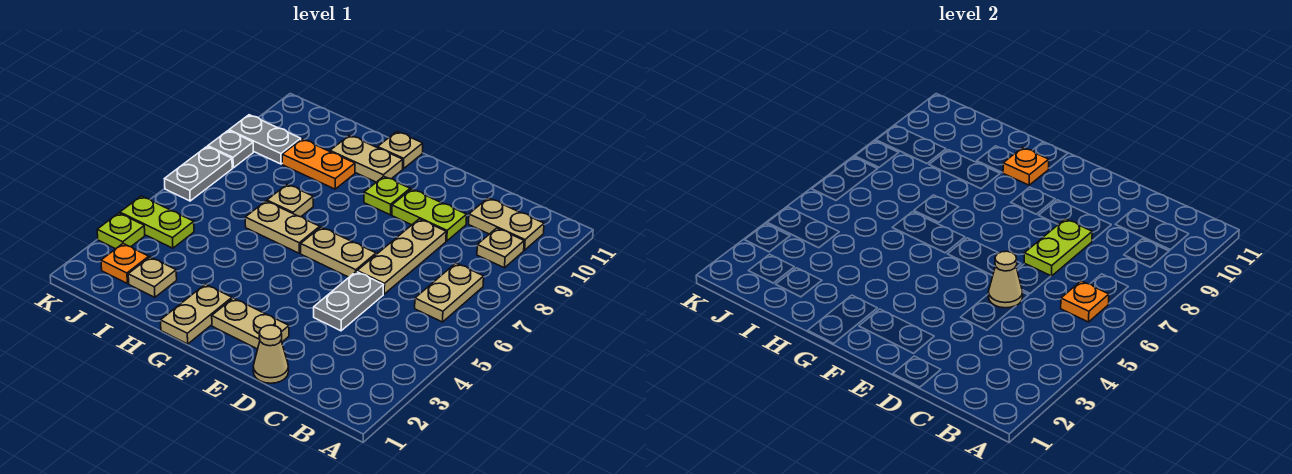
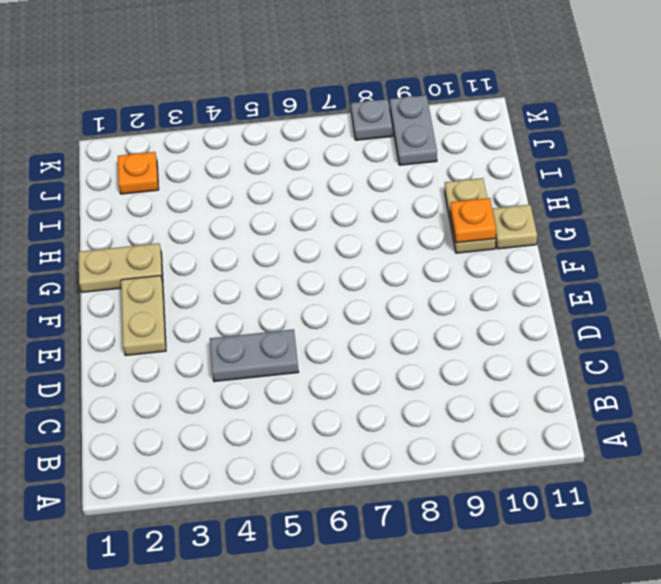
none -> tan plate B6:B7 level 1
none -> tan plate B9 level 1
none -> tan plate B10:C10 level 1

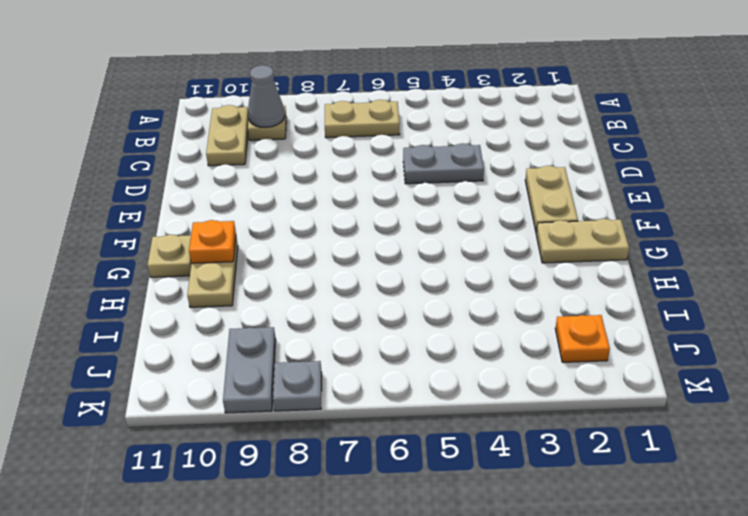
grey cone B9 level 2 -> none
none -> tan cone D1 level 1
none -> tan plate D6:D8 level 1
none -> lime plate D9:E9 level 1

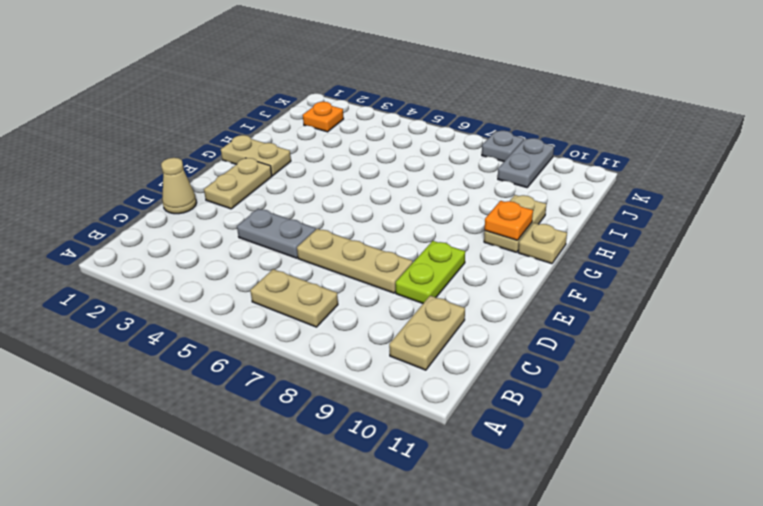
none -> tan plate B9 level 1
none -> tan plate E6:F6 level 1
none -> lime plate F9 level 1

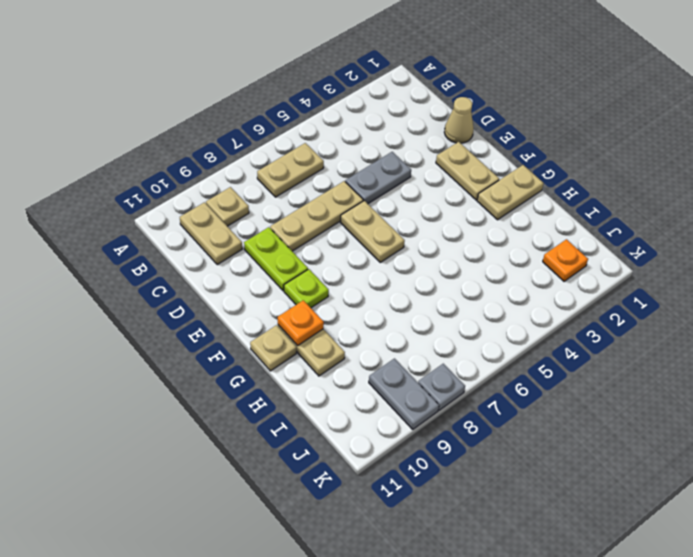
none -> tan plate G6:H6 level 1
none -> tan plate H7 level 1
none -> orange plate H9:I9 level 1

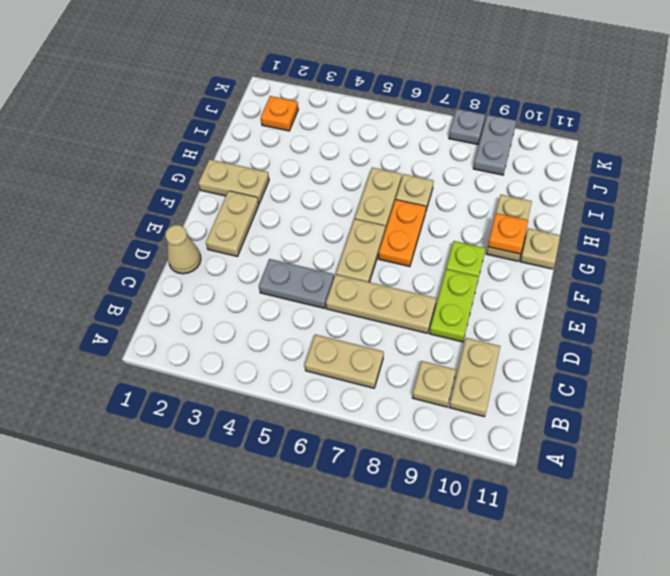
orange plate F7:G7 level 1 -> orange plate H9:I9 level 1
none -> tan plate I2 level 1
none -> lime plate J4:K4 level 1
none -> lime plate K3 level 1

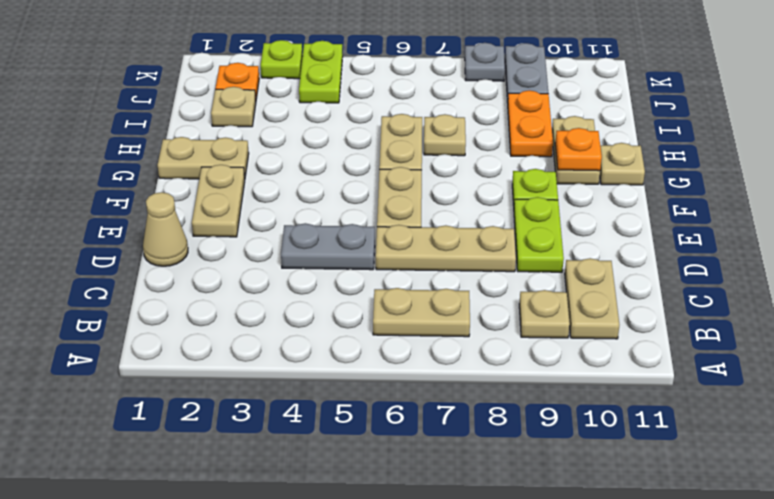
none -> grey plate K6:K7 level 1
none -> orange plate B6 level 2
none -> tan cone D5 level 2

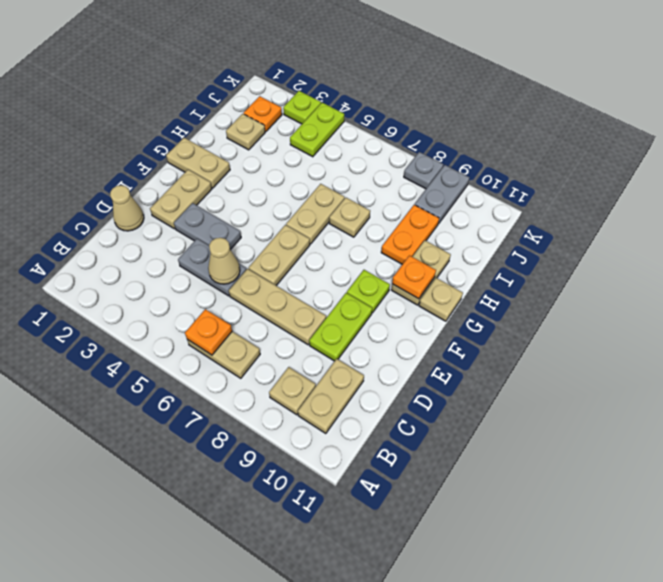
grey plate E3:E4 level 1 -> grey plate K6:K7 level 1
none -> lime plate D7:D8 level 2

